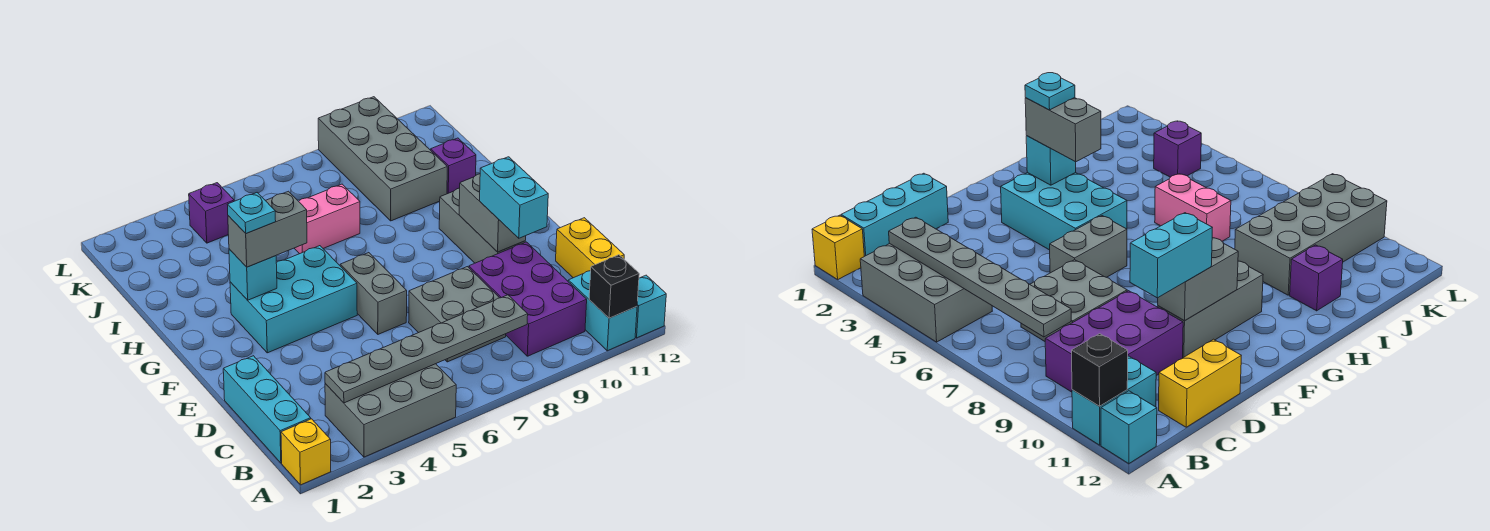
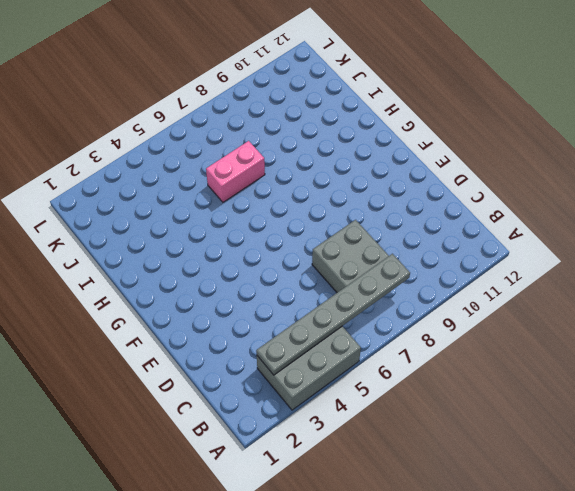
none -> yellow brick A1 level 1
none -> cyan brick A11:B11 level 1
none -> cyan brick A12 level 1

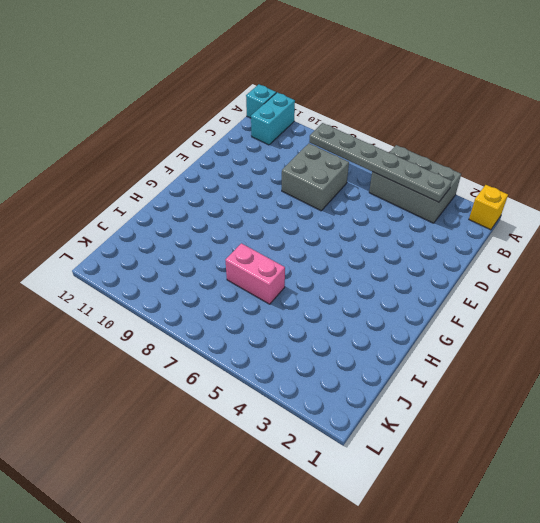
none -> cyan brick B1:D1 level 1
none -> purple brick B9:D10 level 1
none -> yellow brick C12:D12 level 1

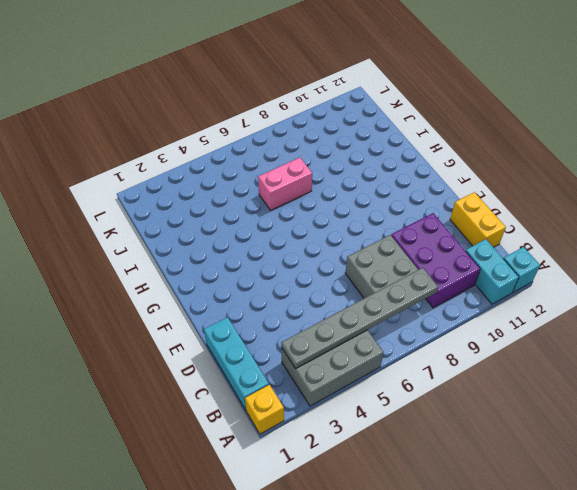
none -> grey brick E6:F6 level 1
none -> grey brick E10:G10 level 1
none -> cyan brick F3:G5 level 1

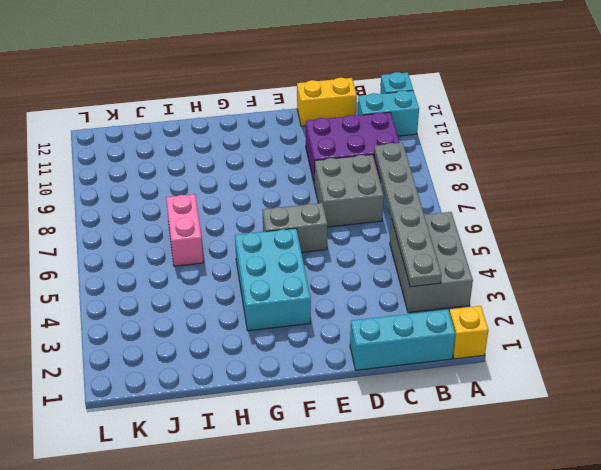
none -> grey brick E10:G10 level 1
none -> grey brick I9:L10 level 1
none -> purple brick I11 level 1

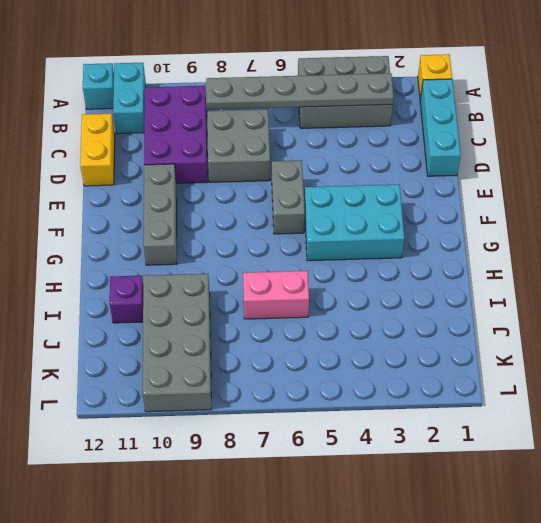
none -> purple brick K4 level 1
none -> black brick A11 level 2
none -> grey brick E10:F10 level 2

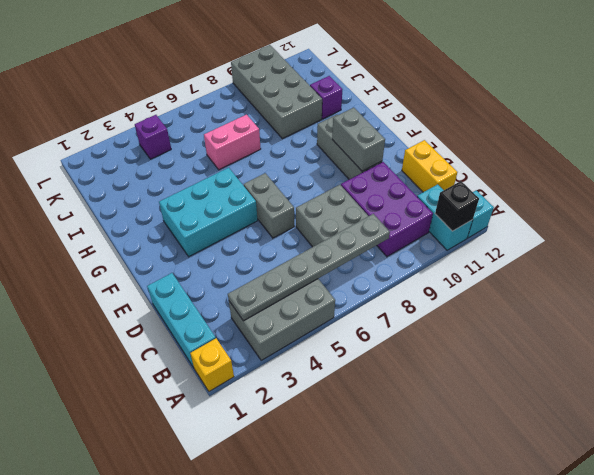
none -> cyan brick G3 level 2
none -> cyan brick D10:E10 level 3
none -> grey brick G3:G4 level 3

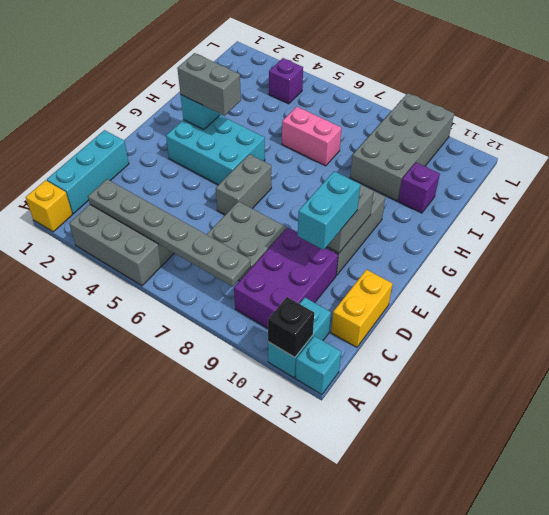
none -> cyan plate G3 level 4

